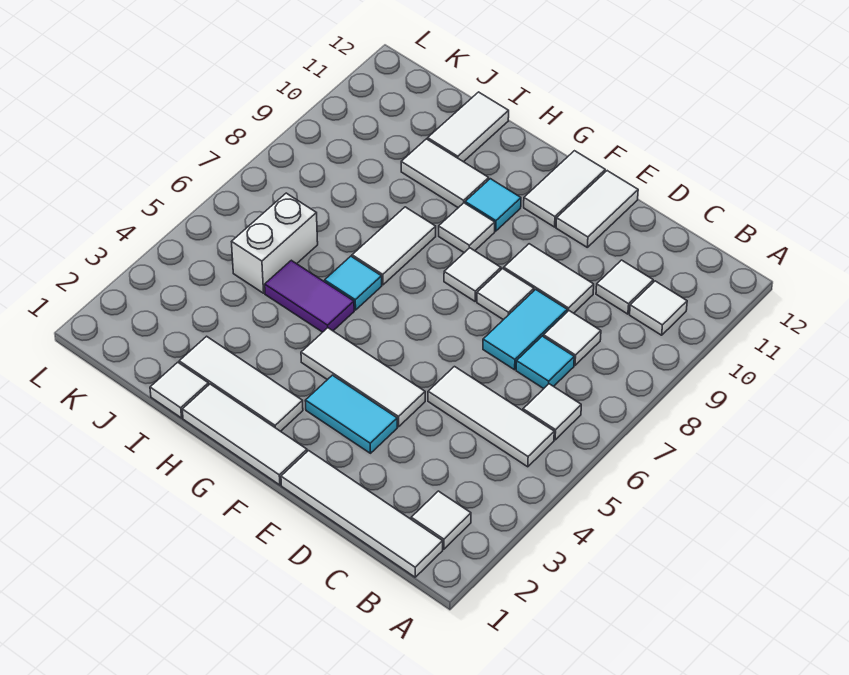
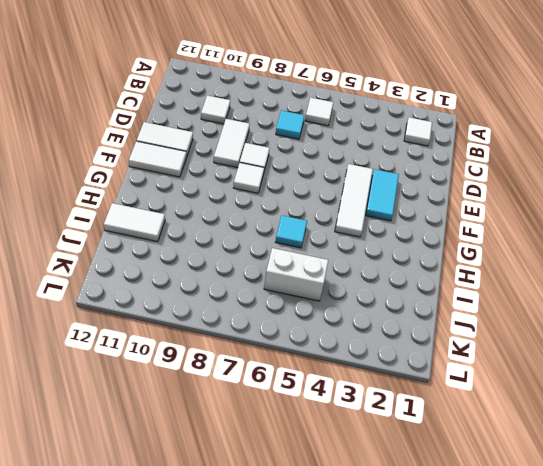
none -> white tile B1:E1 level 1
none -> white tile B5:D5 level 1
none -> white tile B10 level 1

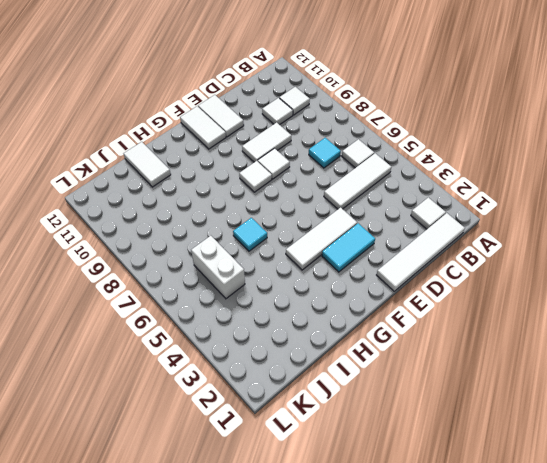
none -> white tile C8 level 1
none -> cyan tile D7:D8 level 1
none -> white tile F1:H1 level 1

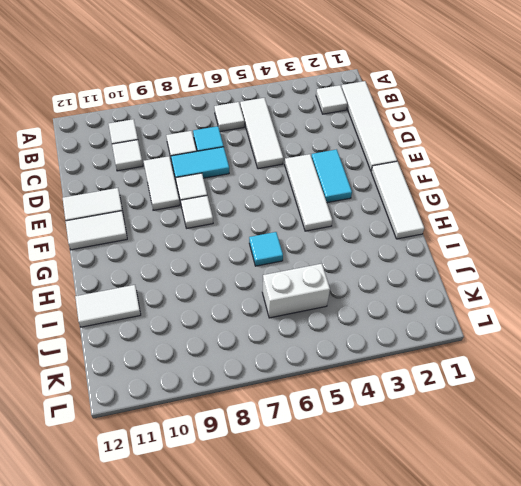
none -> white tile G2:I2 level 1
none -> white tile G9 level 1
none -> cyan tile G10 level 1

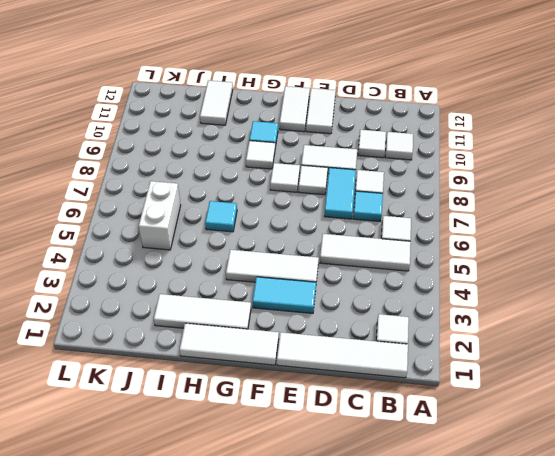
none -> purple tile H5:I5 level 1
none -> white tile H7:H8 level 1
none -> white tile H10:I10 level 1

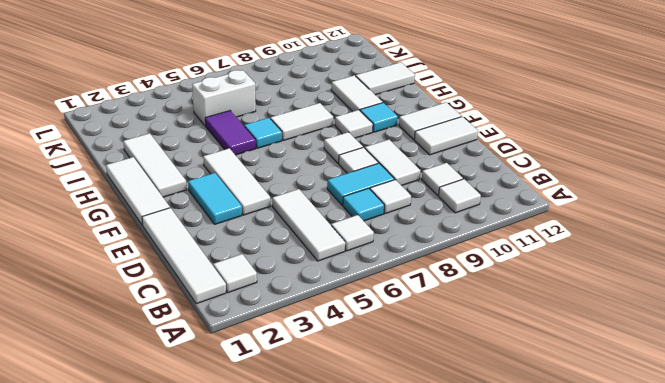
none -> white tile I1 level 1

